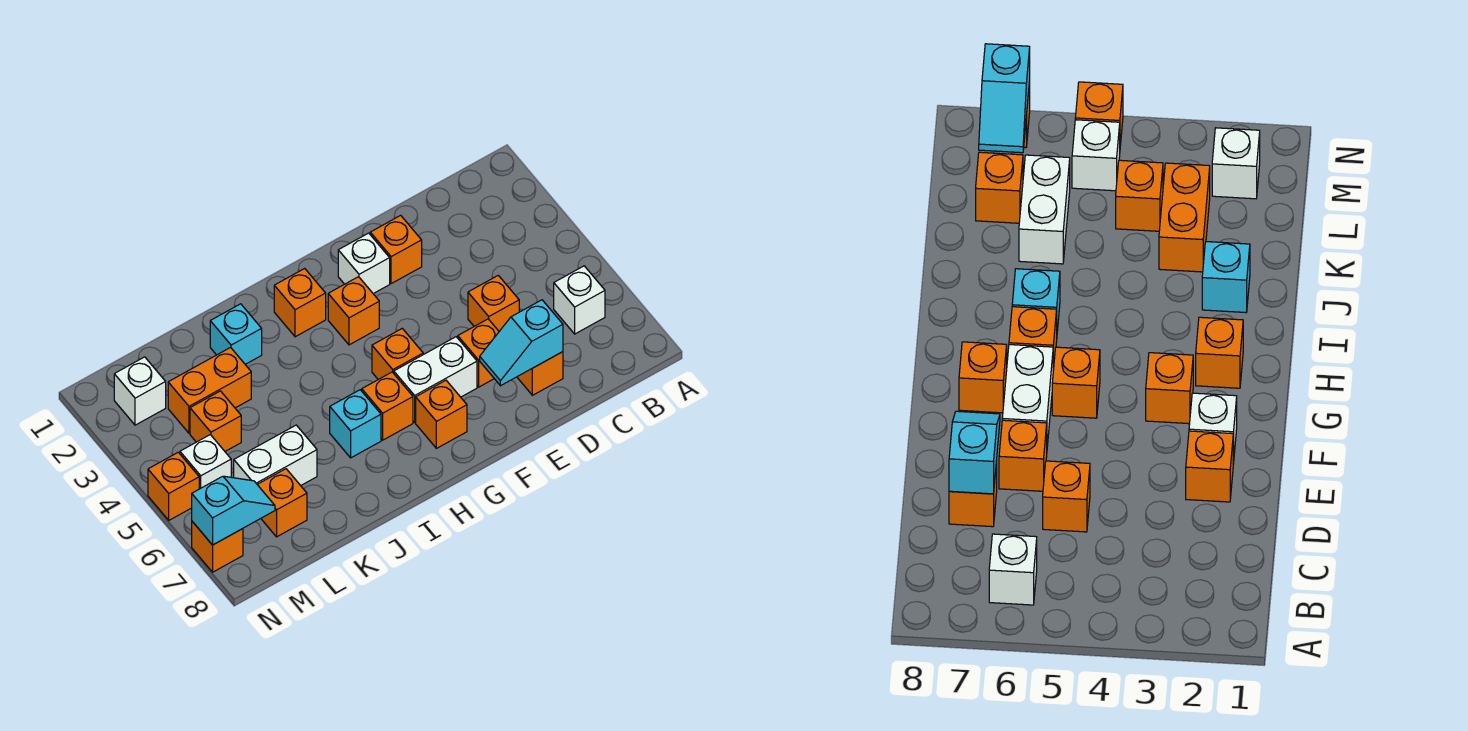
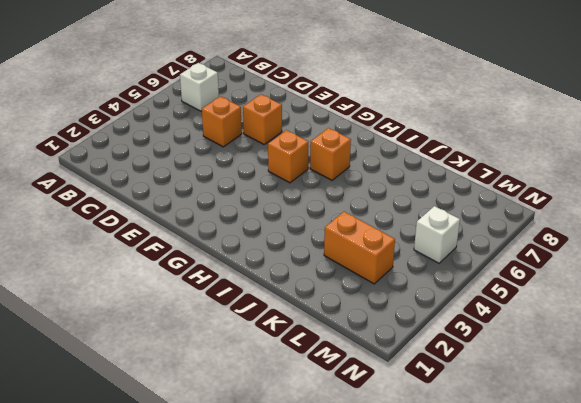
none -> orange brick D7 level 1
none -> orange brick E2 level 1
none -> white brick F2 level 1

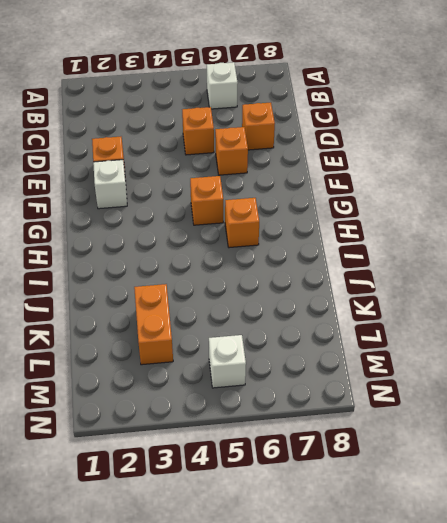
none -> white brick F6:G6 level 1
none -> orange brick G3 level 1
none -> orange brick G7 level 1

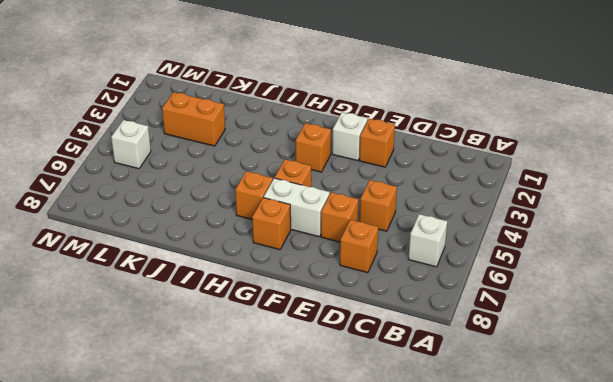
none -> orange brick H2 level 1
none -> cyan brick I6 level 1
none -> cyan brick J2 level 1

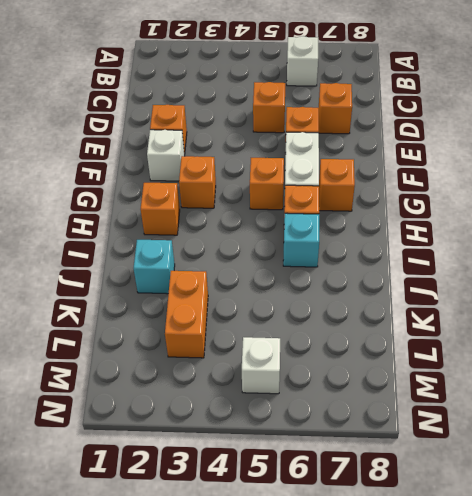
none -> white brick K6:L6 level 1
none -> orange brick L4 level 1
none -> orange brick L7 level 1

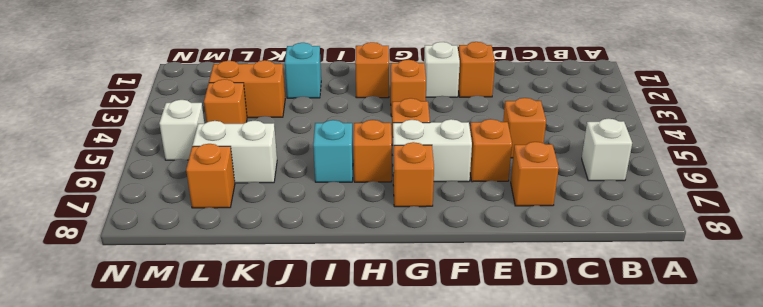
none -> white brick M2 level 1
none -> orange brick N5 level 1
none -> orange brick N7 level 1

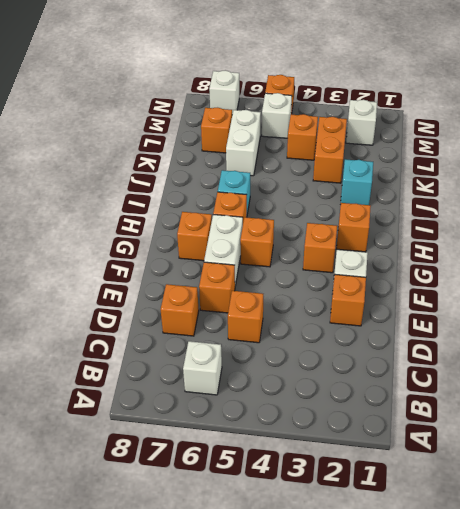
white brick N7 level 1 -> orange brick N7 level 1
none -> cyan slope D7:E7 level 2 top D
none -> cyan slope M7:N7 level 2 top N

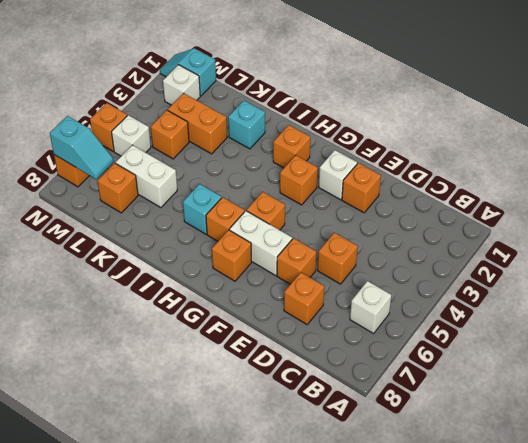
cyan slope M1:N1 level 1 top M -> cyan slope D7:E7 level 2 top D

